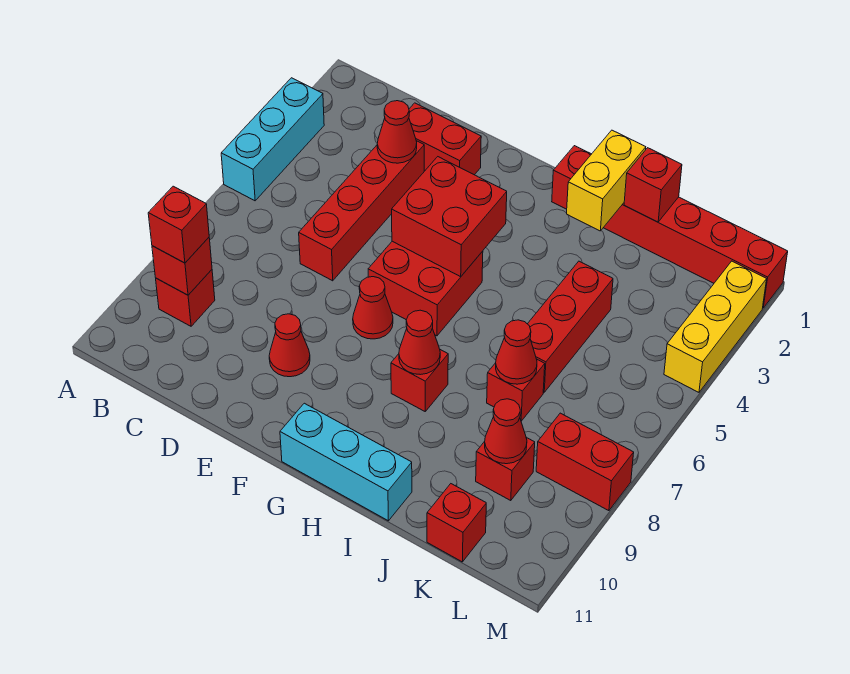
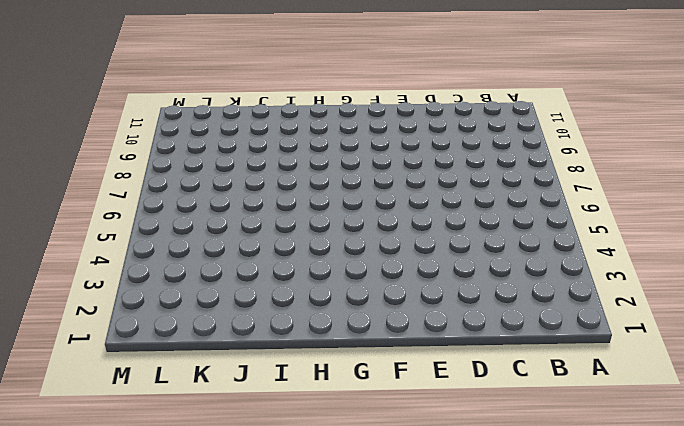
none -> cyan brick A3:A5 level 1
none -> red brick B9 level 1
none -> red brick D2:E2 level 1

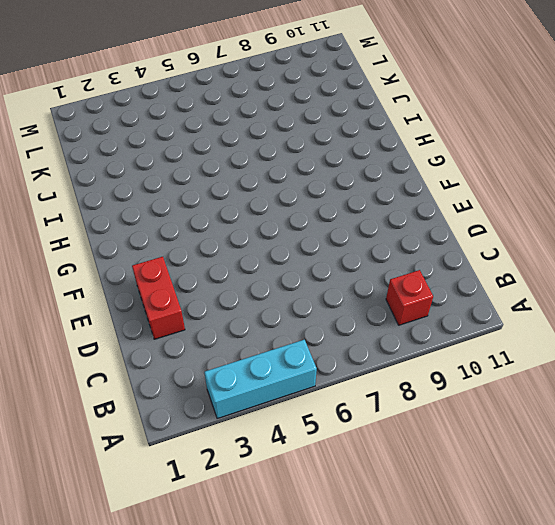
none -> red brick D3:D6 level 1
none -> red cone E9 level 1
none -> red brick F5:G6 level 1

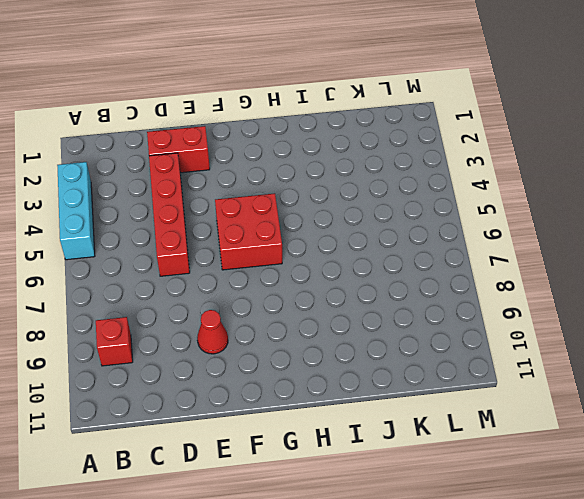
none -> red cone F7 level 1
none -> cyan brick G11:I11 level 1
none -> red brick H1:M1 level 1

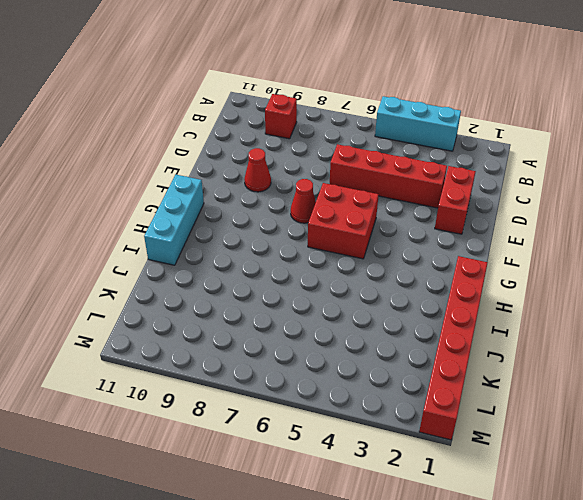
none -> red brick H8 level 1
none -> red brick J4:J6 level 1
none -> red brick J7 level 1

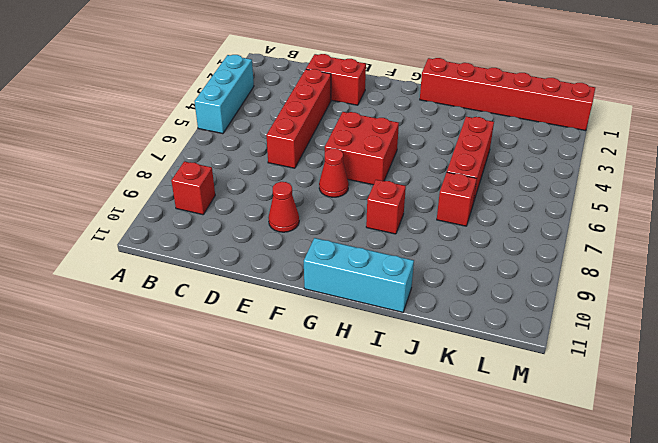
none -> red brick K9 level 1
none -> red brick K11 level 1
none -> red brick L8:M8 level 1

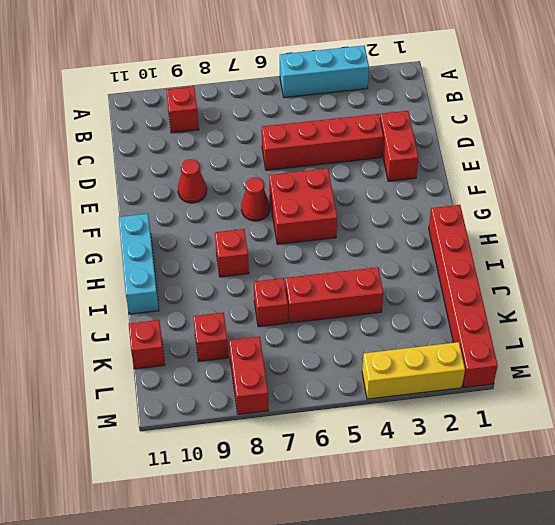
none -> red brick B9 level 2
none -> red cone D3 level 2
none -> red brick F4:G5 level 2

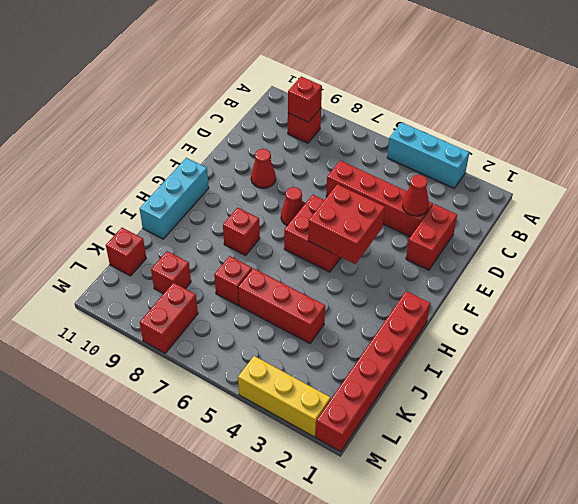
none -> red cone H8 level 2
none -> yellow brick I1:I2 level 2
none -> red brick J1 level 2

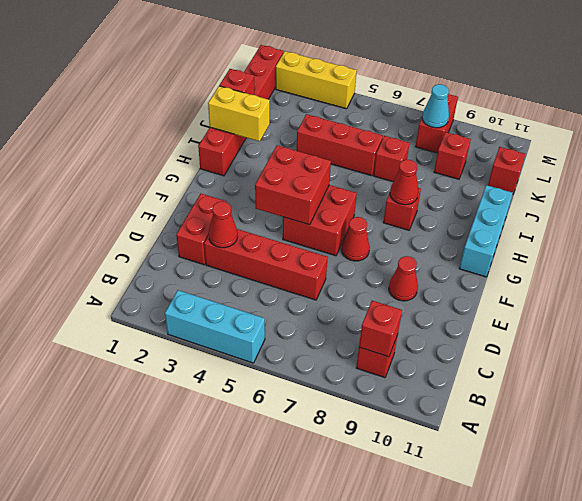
cyan cone L8 level 2 -> none
none -> red cone J7 level 2
none -> red cone K9 level 2
none -> red brick B9 level 3

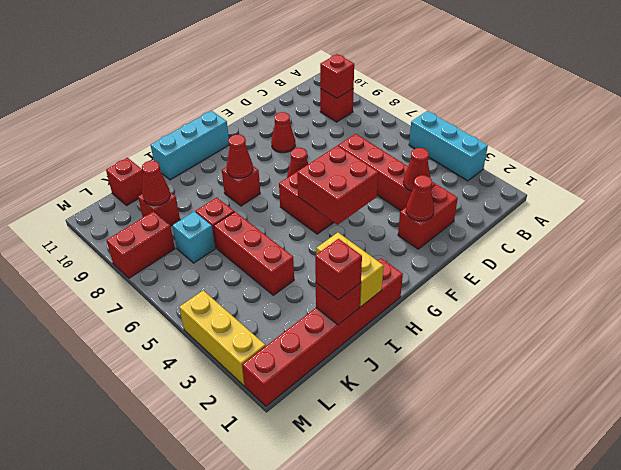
red cone E2 level 2 -> red cone J7 level 2
red brick J1 level 3 -> red brick B9 level 3
cyan brick K7 level 1 -> none

